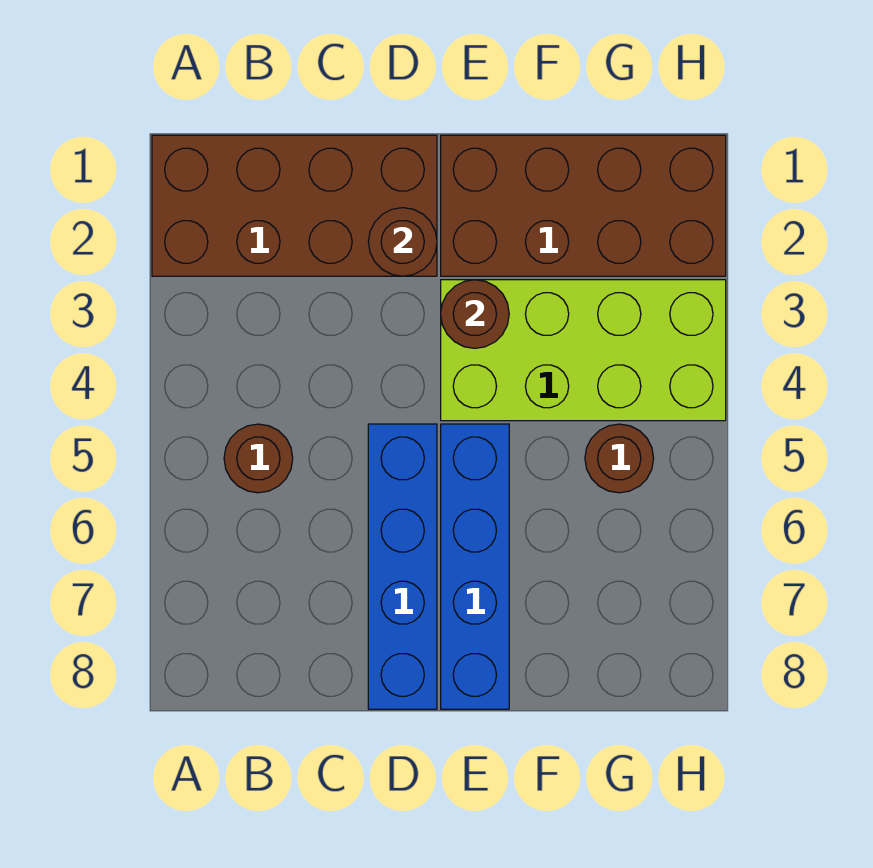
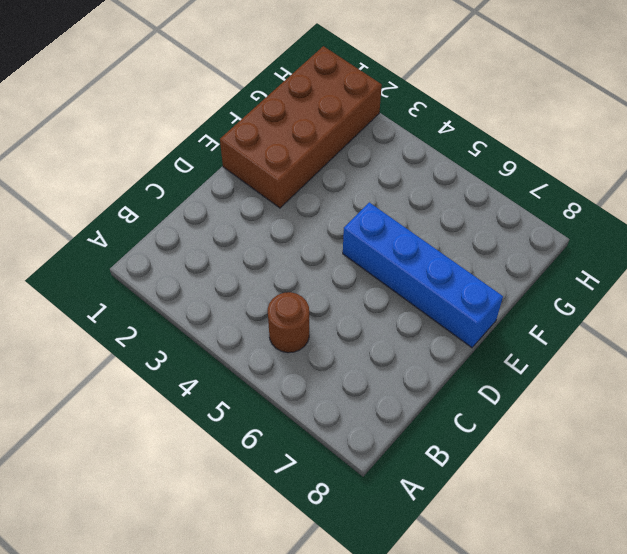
none -> brown brick A1:D2 level 1
none -> blue brick D5:D8 level 1

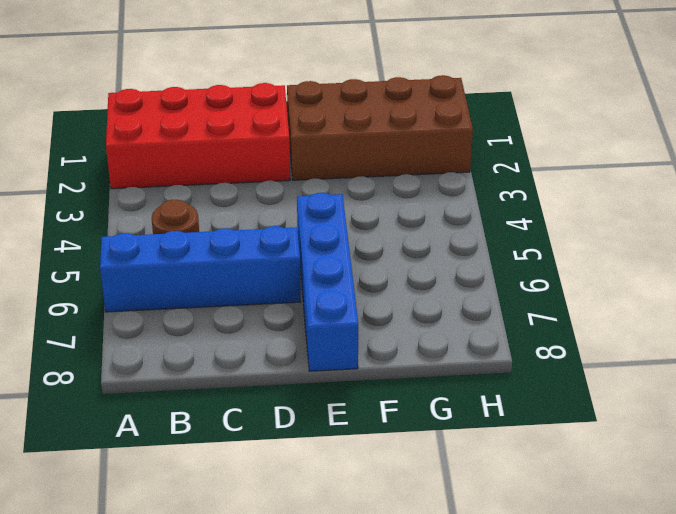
red brick A1:D2 level 1 -> brown brick A1:D2 level 1
blue brick A6:D6 level 1 -> blue brick D5:D8 level 1
none -> lime brick E3:H4 level 1
none -> brown round brick G5 level 1

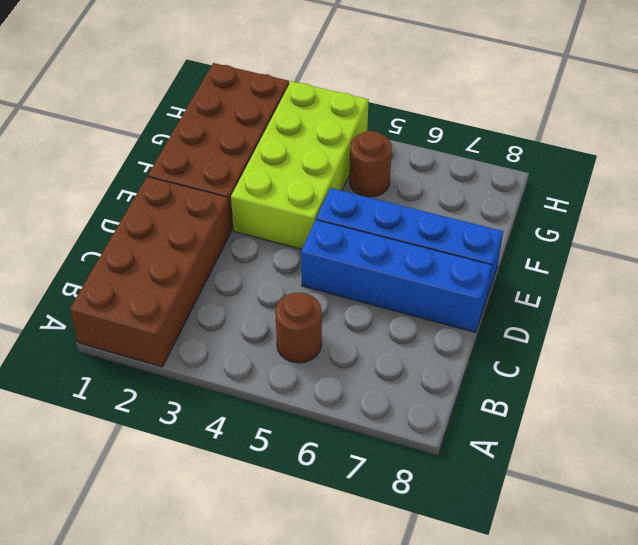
none -> brown round brick D2 level 2
none -> brown round brick E3 level 2

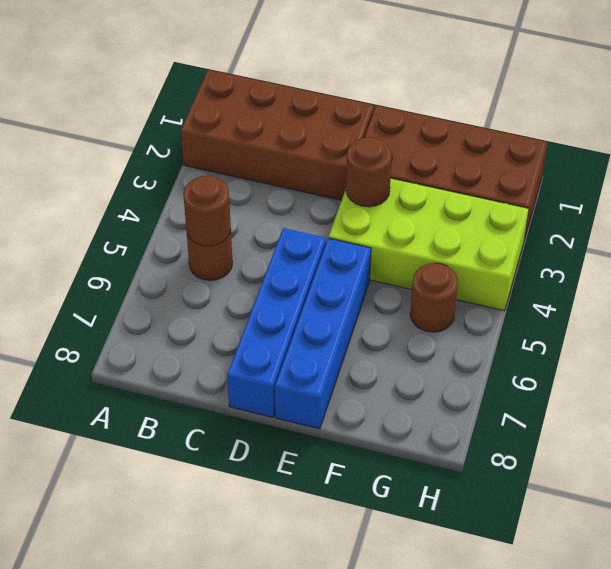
brown round brick B5 level 2 -> brown round brick D2 level 2

